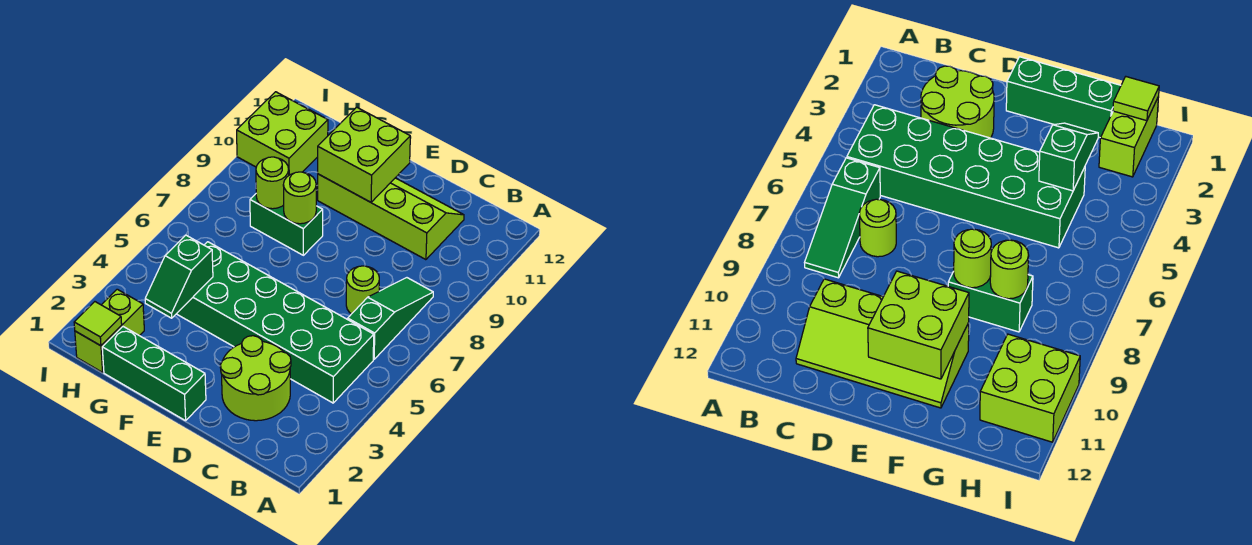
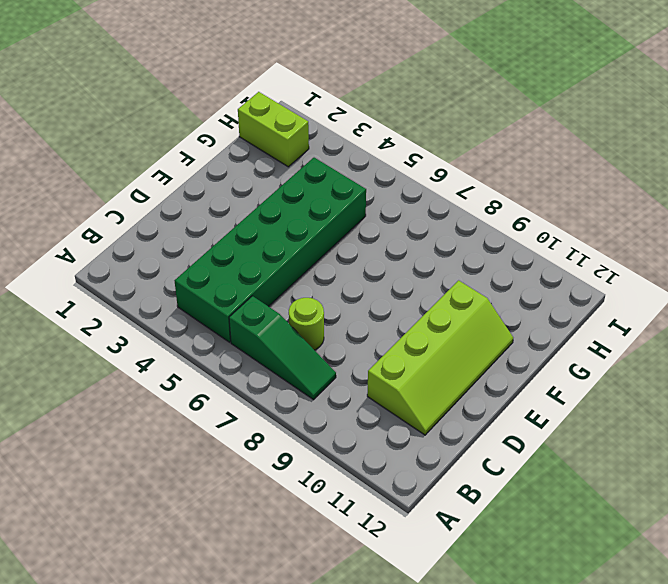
none -> lime round brick C2:D3 level 1
none -> green brick E1:G1 level 1
none -> green brick F8:G8 level 1

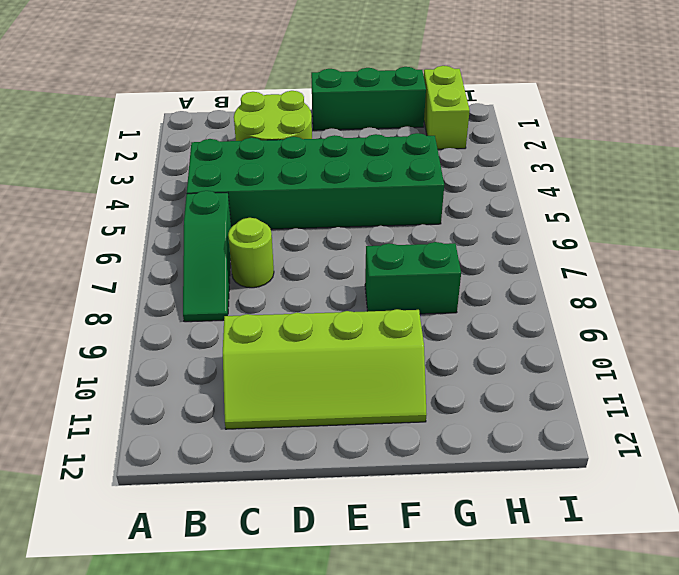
none -> lime brick H10:I11 level 1
none -> lime brick E10:F11 level 2
none -> lime round brick F8 level 2

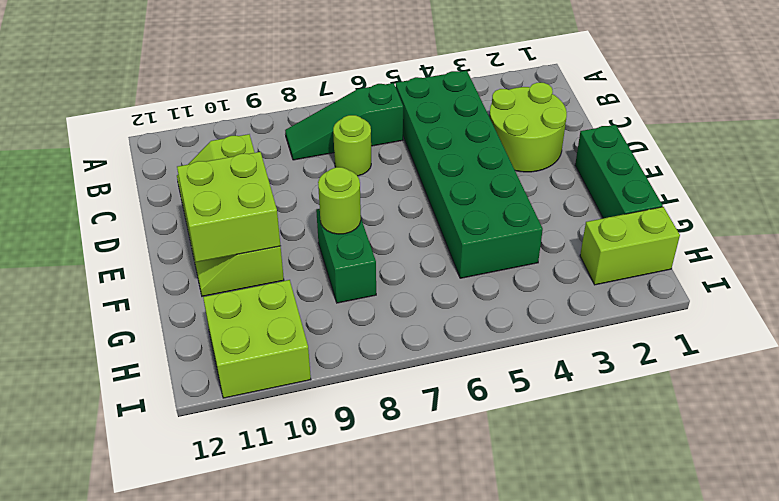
none -> green slope G3:G4 level 2 top 4
none -> lime round brick G8 level 2
none -> lime tile H1 level 2

